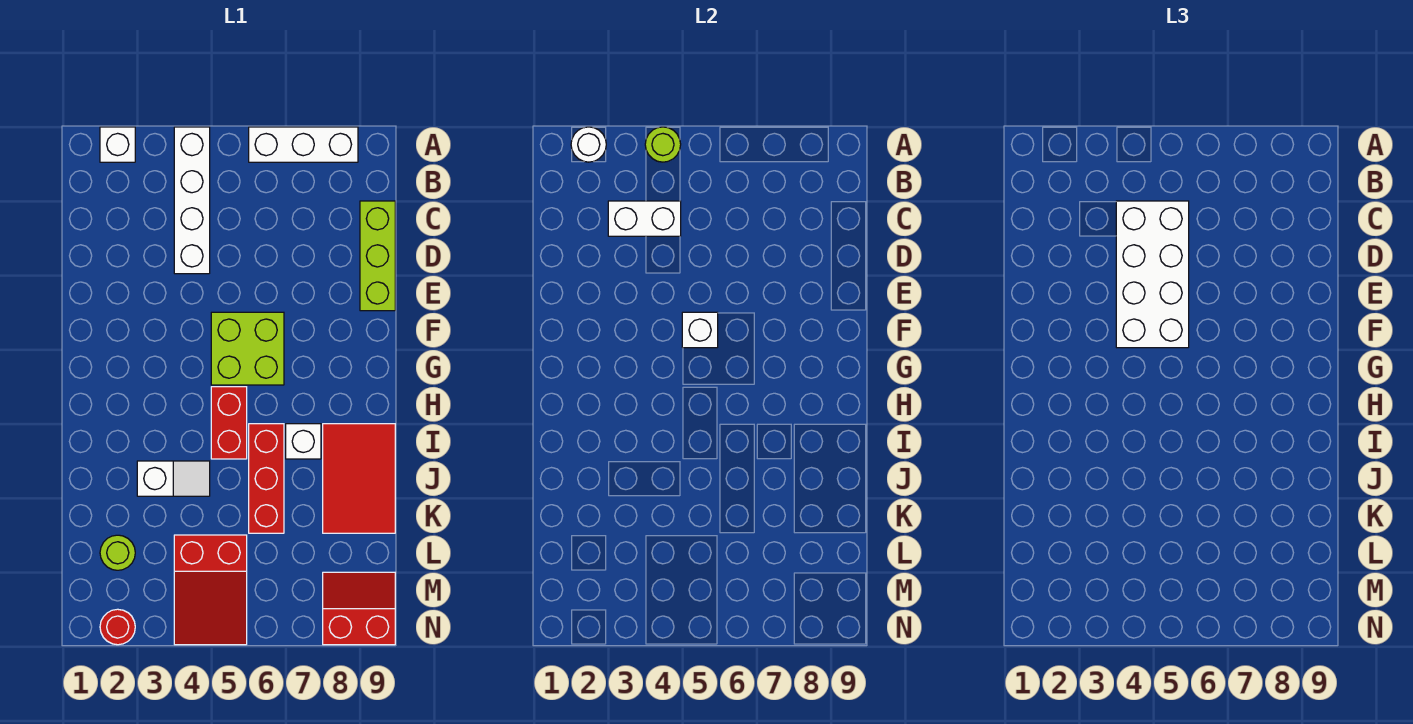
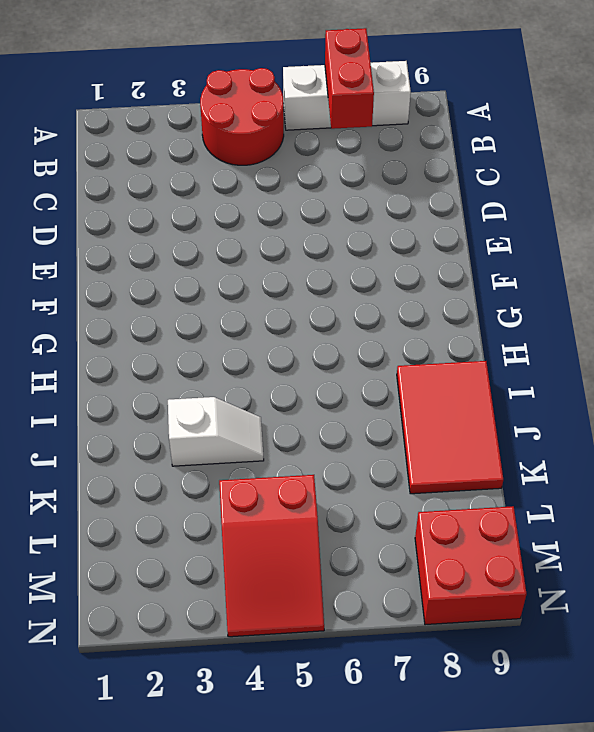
red round brick A4:B5 level 1 -> white brick A4:D4 level 1
red brick A7:B7 level 2 -> red brick H5:I5 level 1
red brick M8:N9 level 1 -> red slope M8:N9 level 1 top N
none -> white brick A2 level 1
none -> lime brick C9:E9 level 1
none -> lime brick F5:G6 level 1

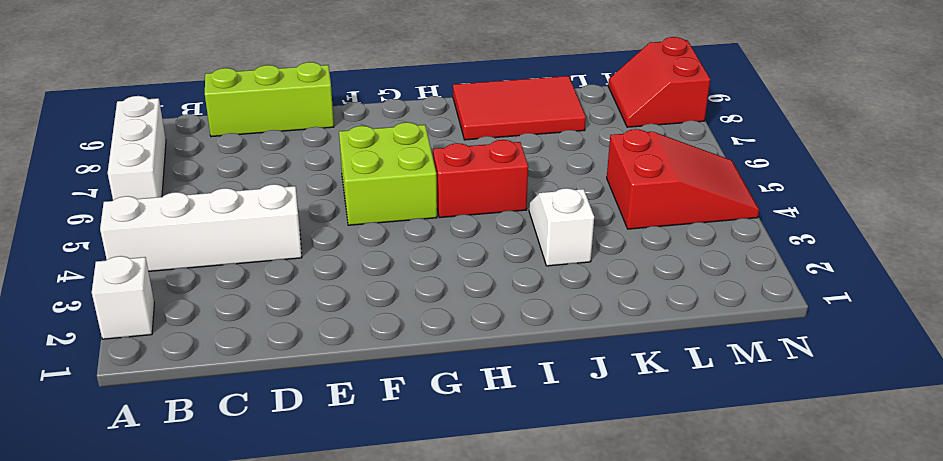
none -> red brick I6:K6 level 1
none -> white brick I7 level 1
none -> lime round brick L2 level 1

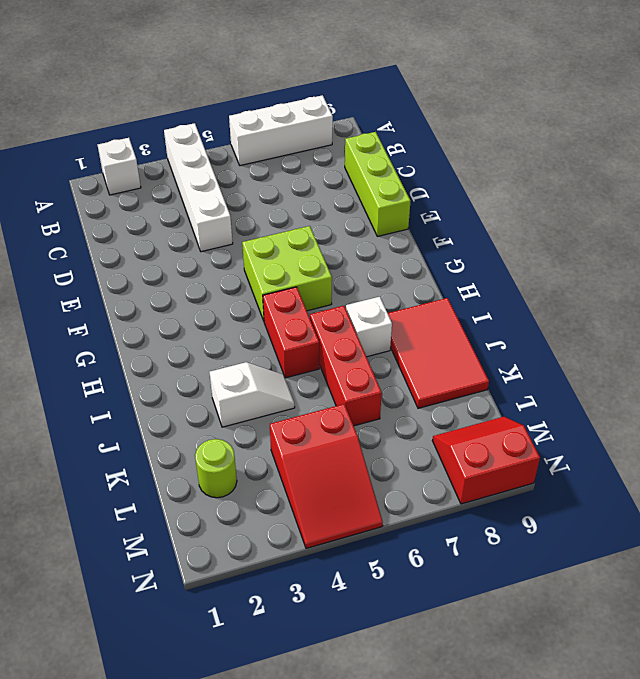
none -> red round brick N2 level 1
none -> white round brick A2 level 2
none -> lime round brick A4 level 2

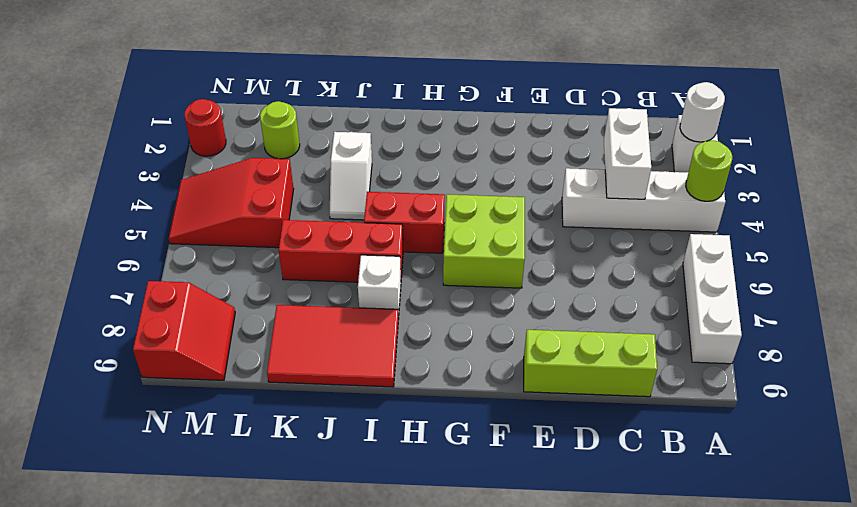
none -> white brick F5 level 2
none -> white brick C4:F5 level 3

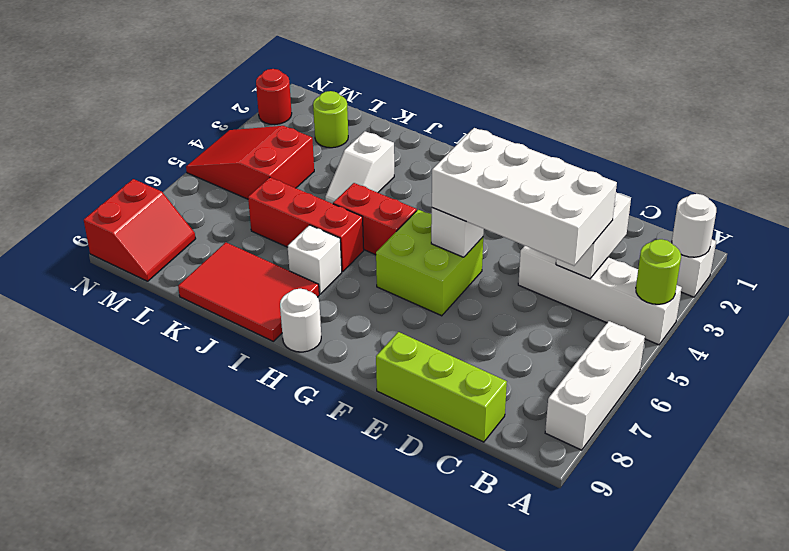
white round brick H9 level 1 -> none

